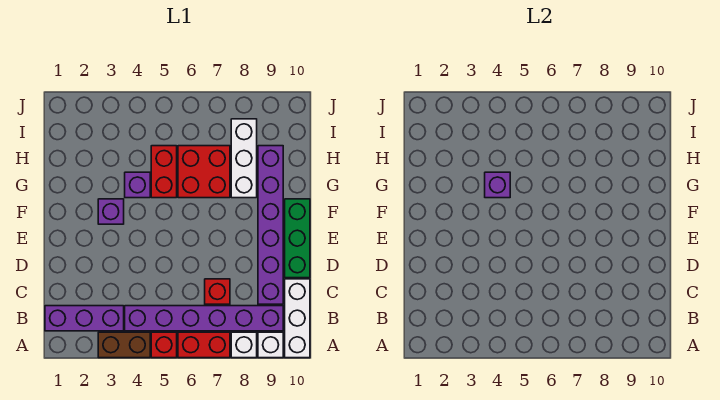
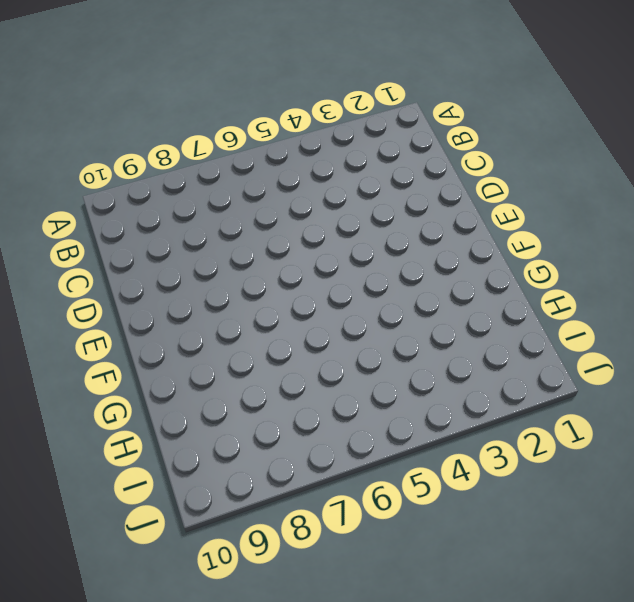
none -> brown brick A3:A4 level 1
none -> red brick A5 level 1
none -> red brick A6:A7 level 1

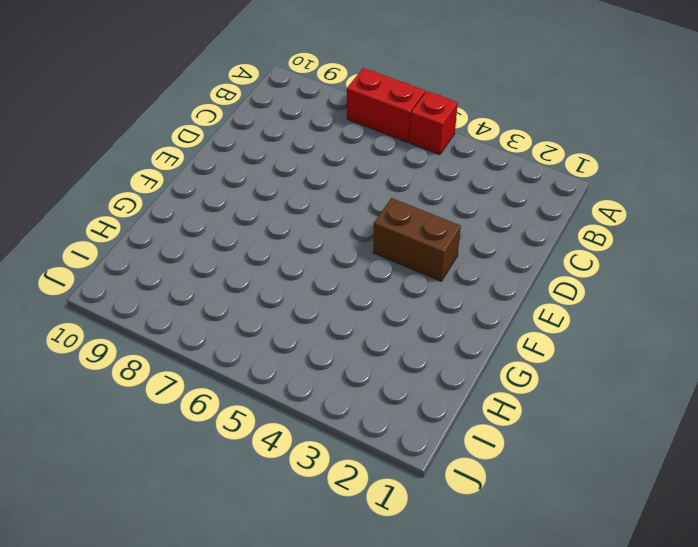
brown brick E3:E4 level 1 -> brown brick A3:A4 level 1
none -> white brick A8 level 1
none -> white brick A9 level 1
none -> white brick A10:C10 level 1

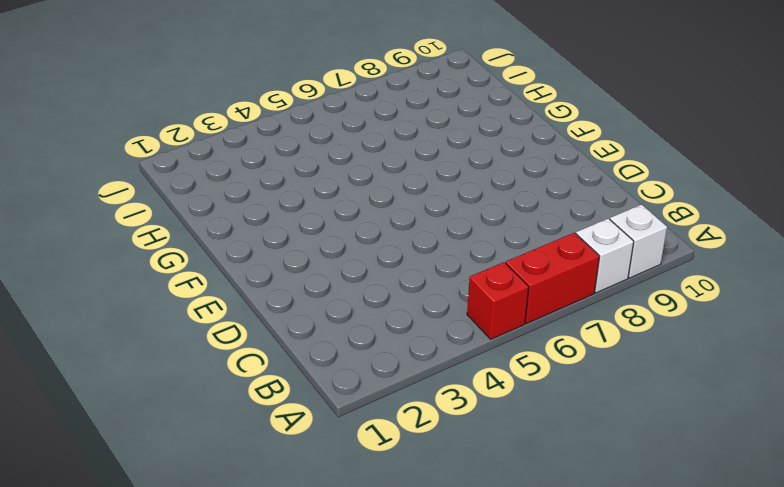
none -> brown brick A3:A4 level 1
none -> white brick A10:C10 level 1
none -> purple brick B1:B3 level 1

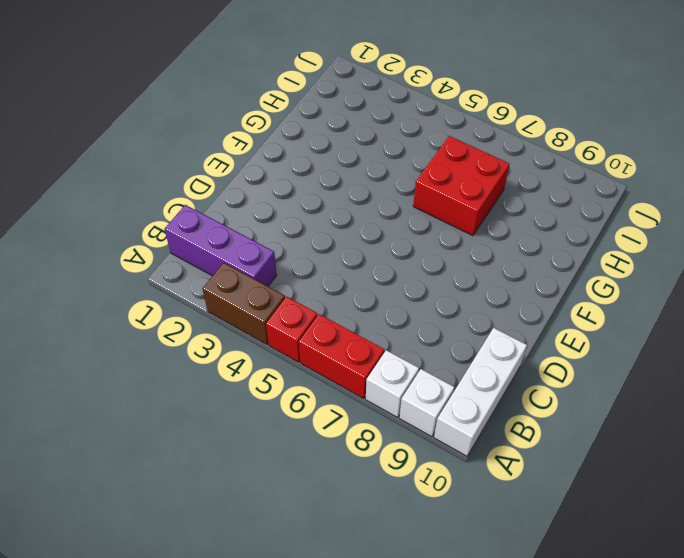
none -> purple brick B4:B9 level 1
none -> red brick C7 level 1
none -> purple brick C9:H9 level 1

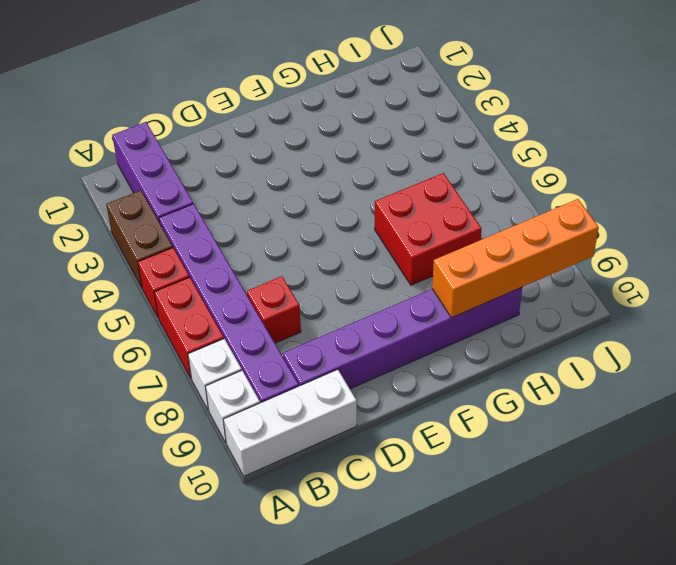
orange brick G9:J9 level 2 -> none
none -> green brick D10:F10 level 1
none -> purple brick F3 level 1
none -> purple brick G4 level 1

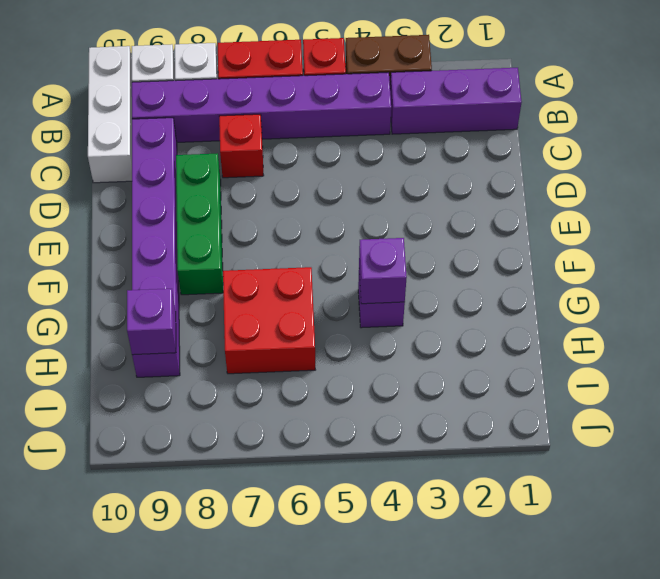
green brick D8:F8 level 1 -> green brick D10:F10 level 1
purple brick H9 level 2 -> purple brick F3 level 1
none -> red brick G5:H5 level 1
none -> white brick G8:I8 level 1

